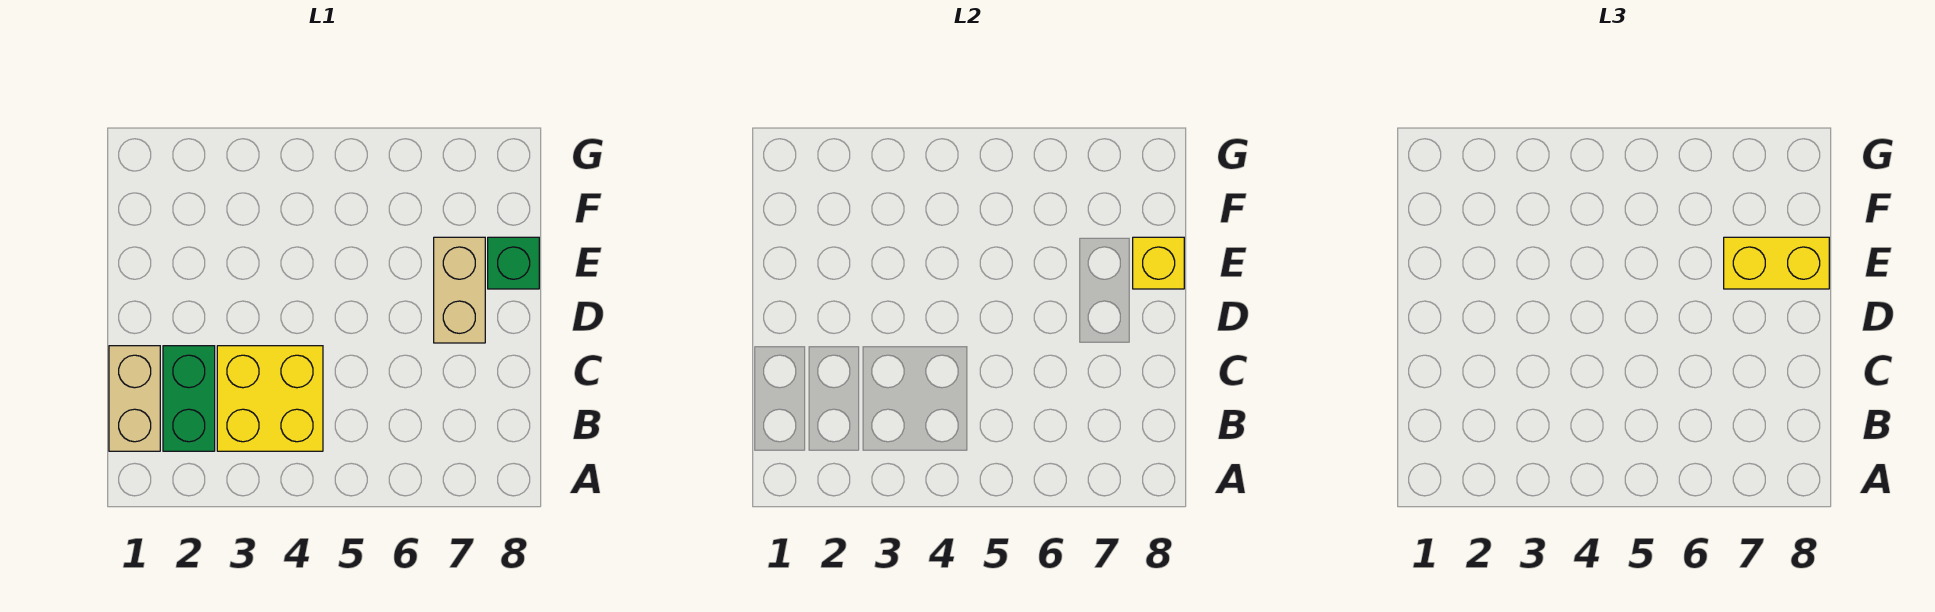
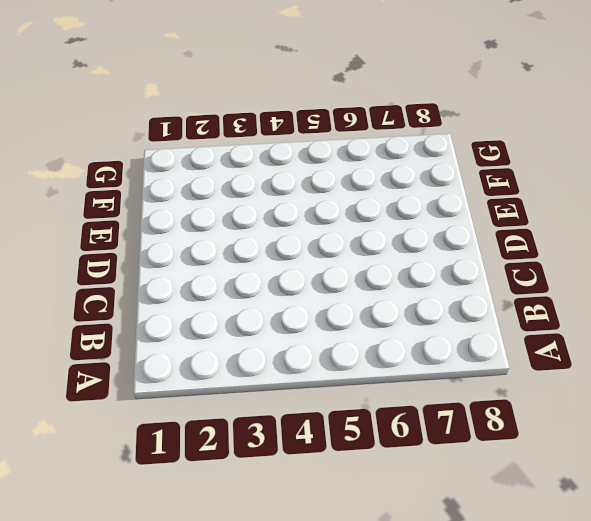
none -> tan brick B1:C1 level 1
none -> green brick B2:C2 level 1

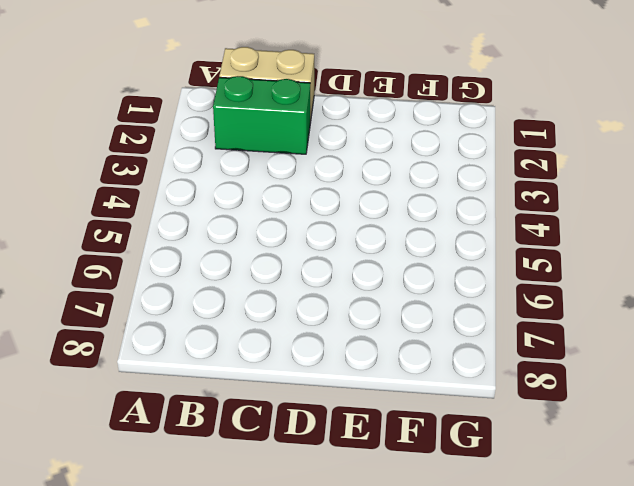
none -> yellow brick B3:C4 level 1
none -> tan brick D7:E7 level 1

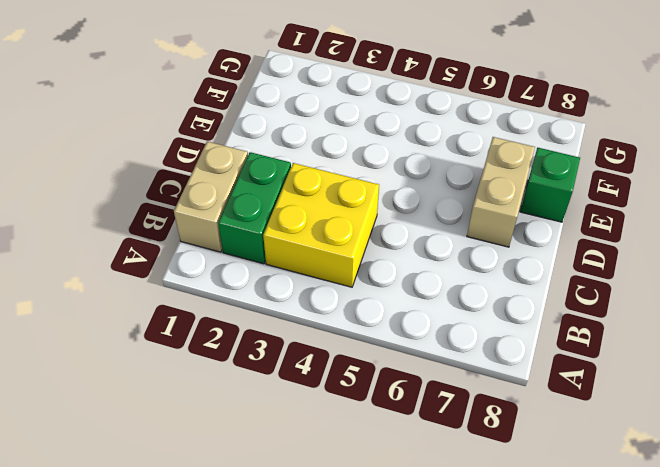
none -> yellow brick E8 level 2
none -> yellow brick E7:E8 level 3

